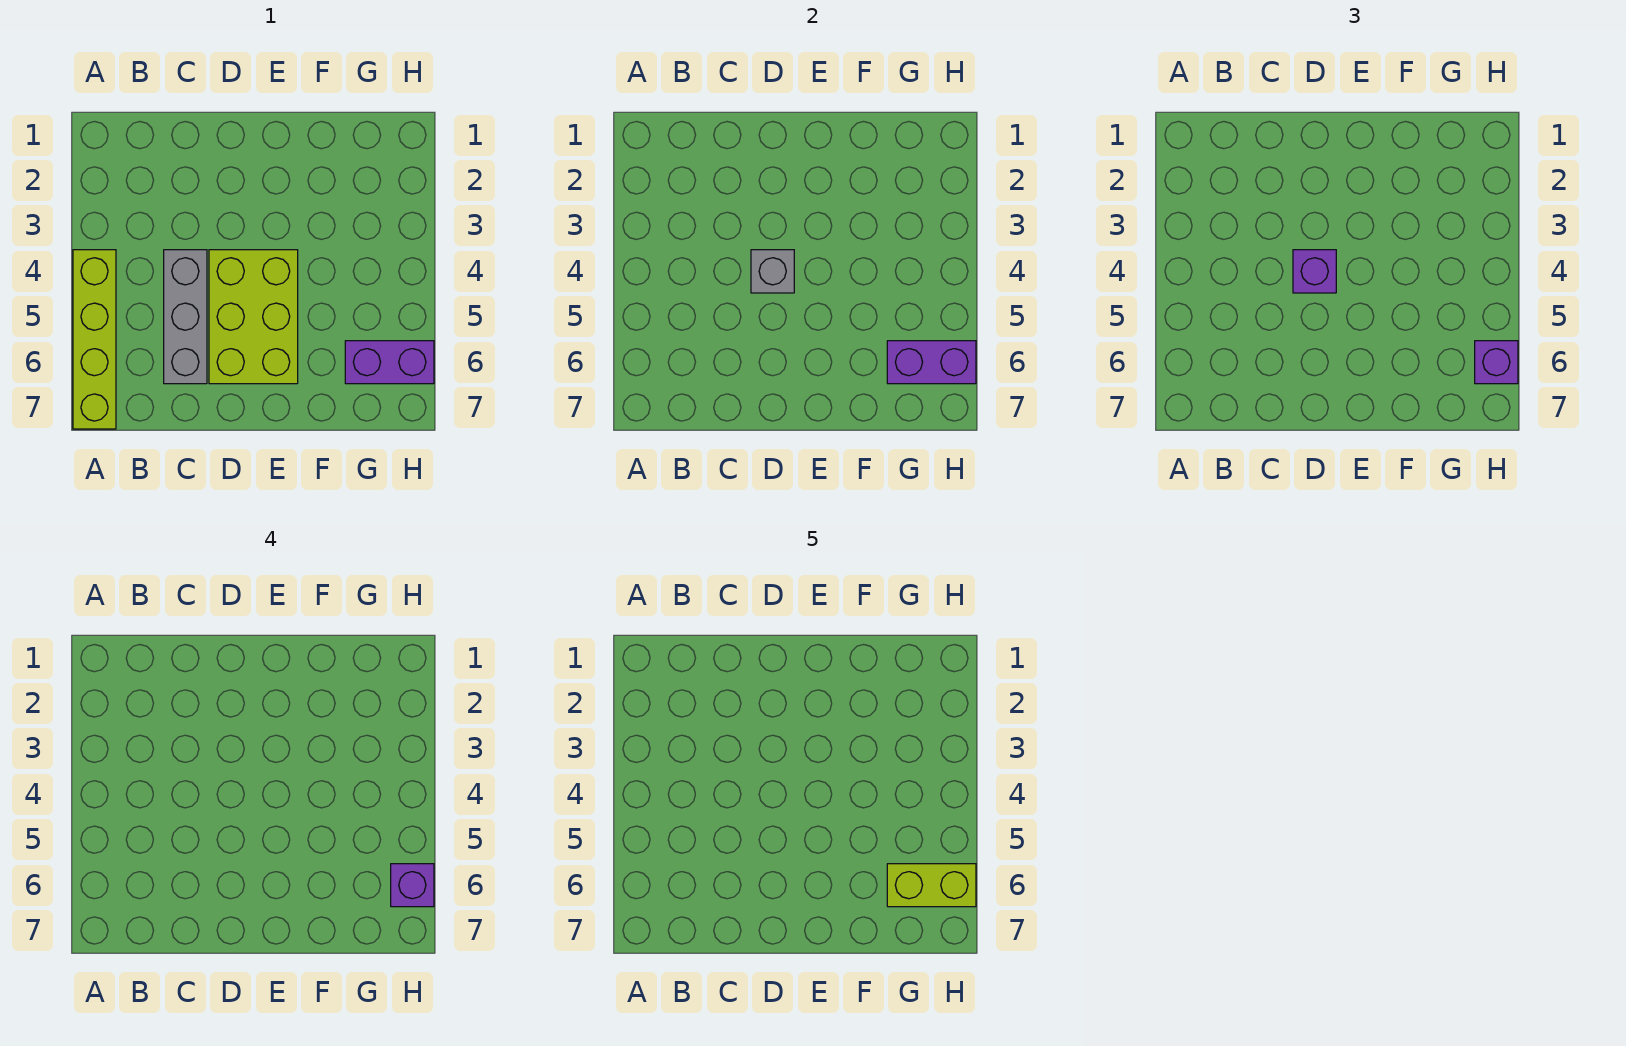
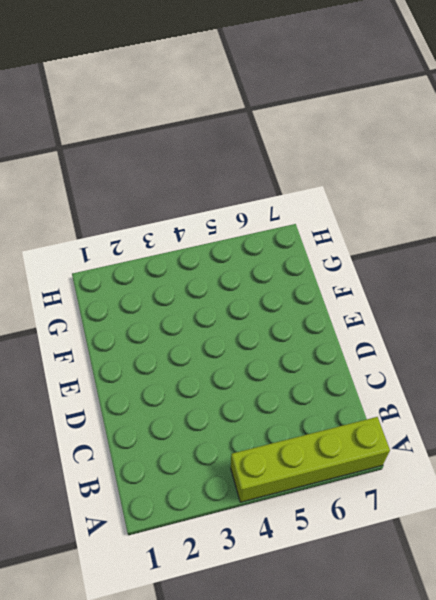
none -> grey brick C4:C6 level 1
none -> lime brick D4:E6 level 1

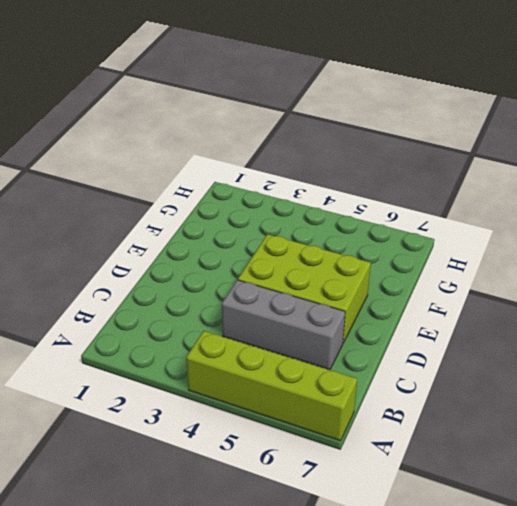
none -> purple brick G6:H6 level 1
none -> grey brick D4 level 2

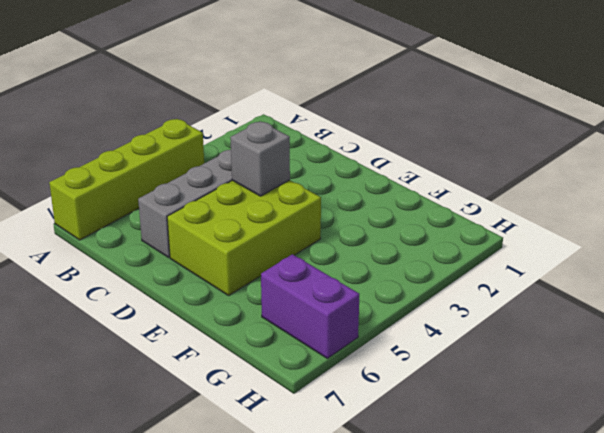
none -> purple brick G6:H6 level 2
none -> purple brick D4 level 3

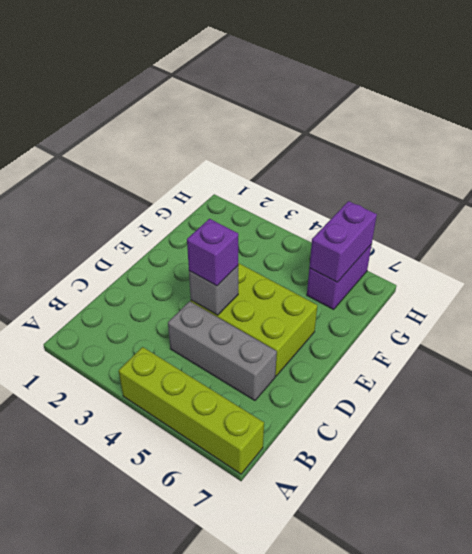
none -> purple brick H6 level 3
none -> purple brick H6 level 4

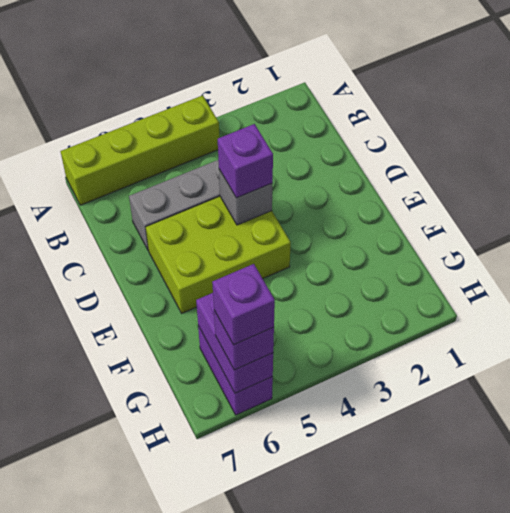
none -> lime brick G6:H6 level 5

